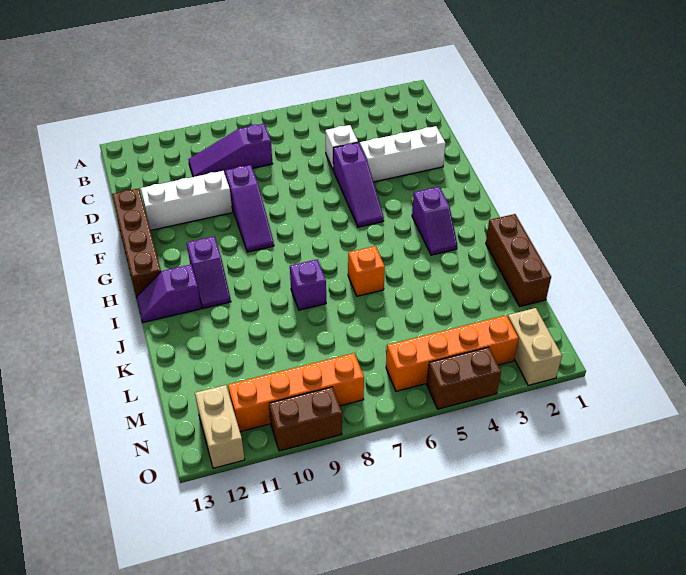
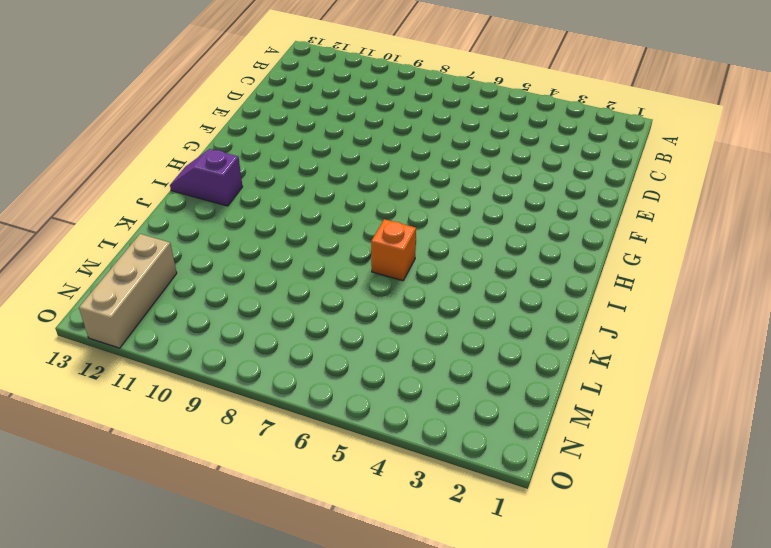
tan brick M12:O12 level 1 -> tan brick N12:O12 level 1
none -> purple slope C8:C10 level 1 top 8
none -> white brick D5 level 1
none -> white brick E2:E4 level 1

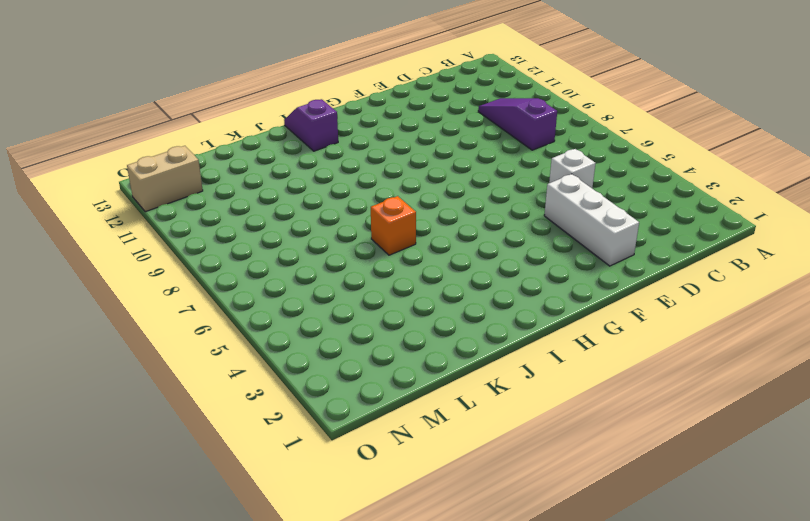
none -> purple slope E5:G5 level 1 top E
none -> purple slope E9:G9 level 1 top E
none -> white brick E10:E12 level 1

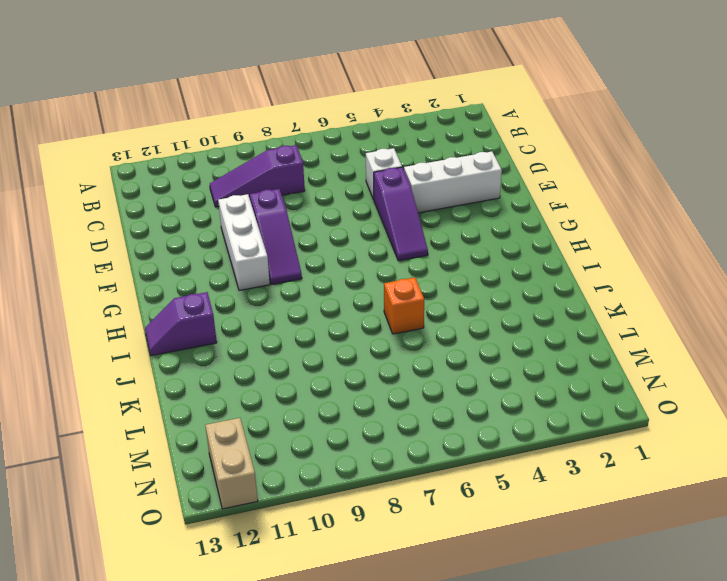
white brick E10:G10 level 1 -> white brick E10:E12 level 1
none -> brown brick E13:H13 level 1
none -> purple slope H3:I3 level 1 top H
none -> purple slope H11:I11 level 1 top H

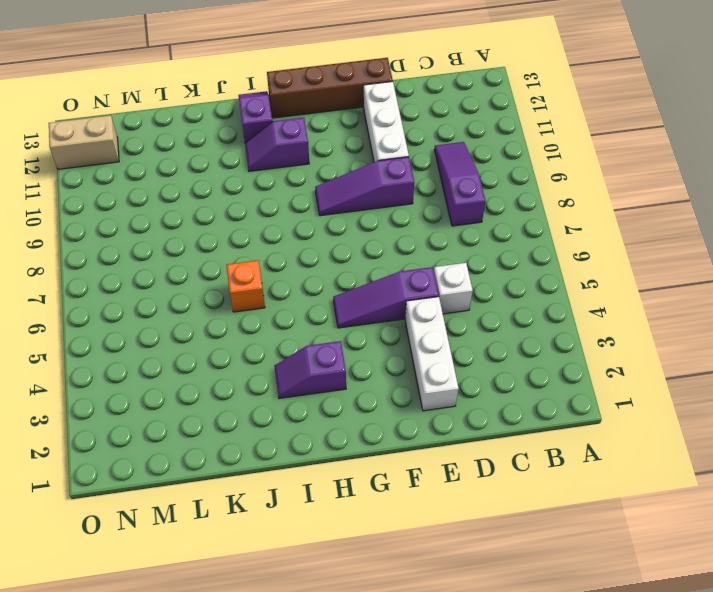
none -> brown brick J1:L1 level 1
none -> purple brick J8 level 1
none -> tan brick N2:O2 level 1

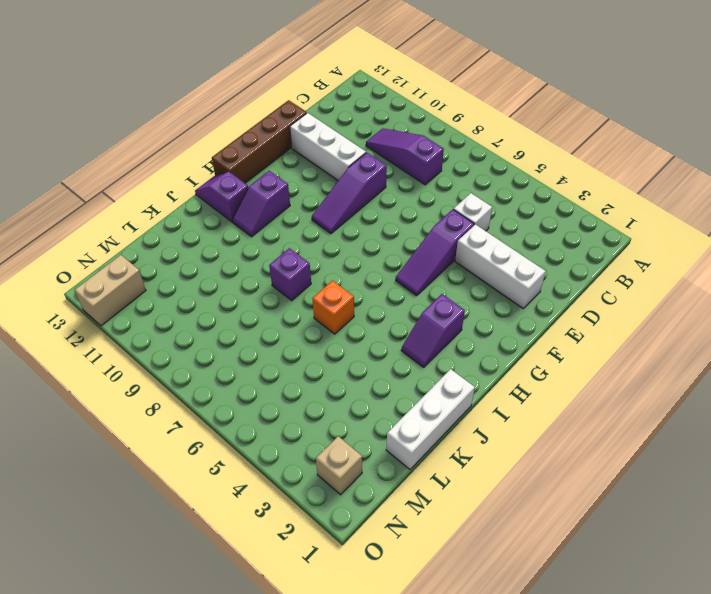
white brick J1:L1 level 1 -> brown brick J1:L1 level 1
tan brick N2 level 1 -> tan brick N2:O2 level 1
none -> orange brick N3:N6 level 1
none -> orange brick N8:N11 level 1
none -> brown brick O4:O5 level 1

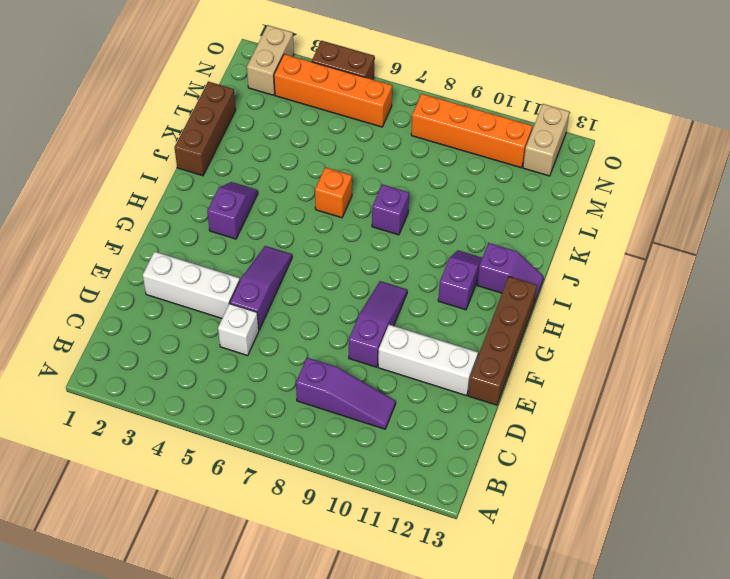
none -> brown brick O9:O10 level 1

